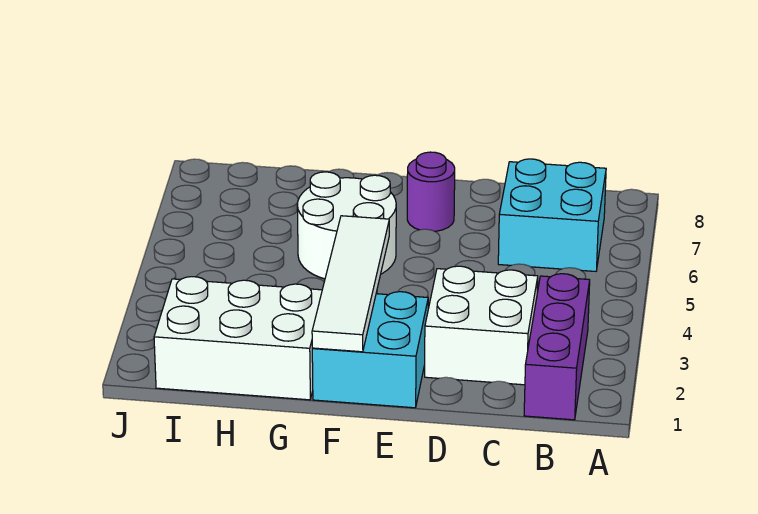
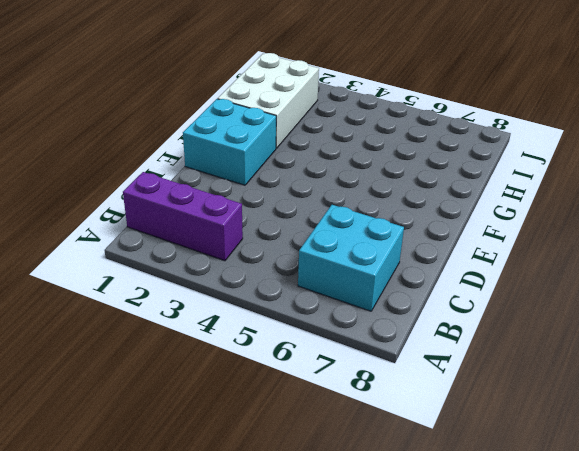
none -> white brick C2:D3 level 1
none -> purple round brick E7 level 1

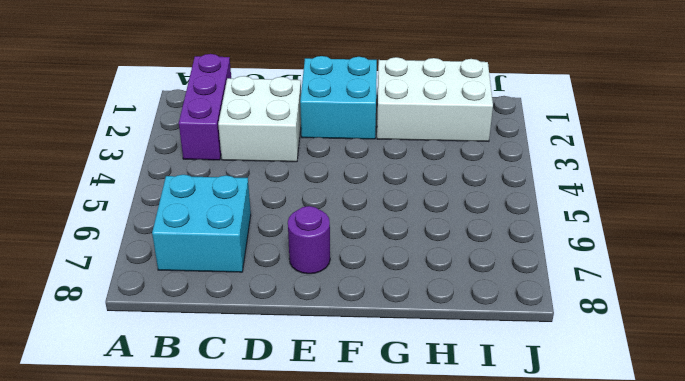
none -> white round brick F5:G6 level 1
none -> white tile F1:F4 level 2

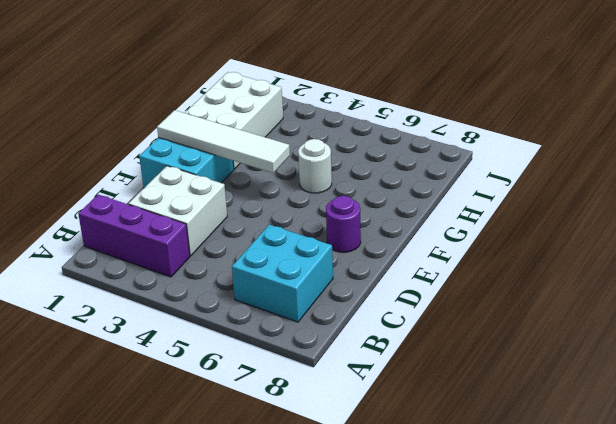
white round brick G5 level 1 -> white round brick F5:G6 level 1

